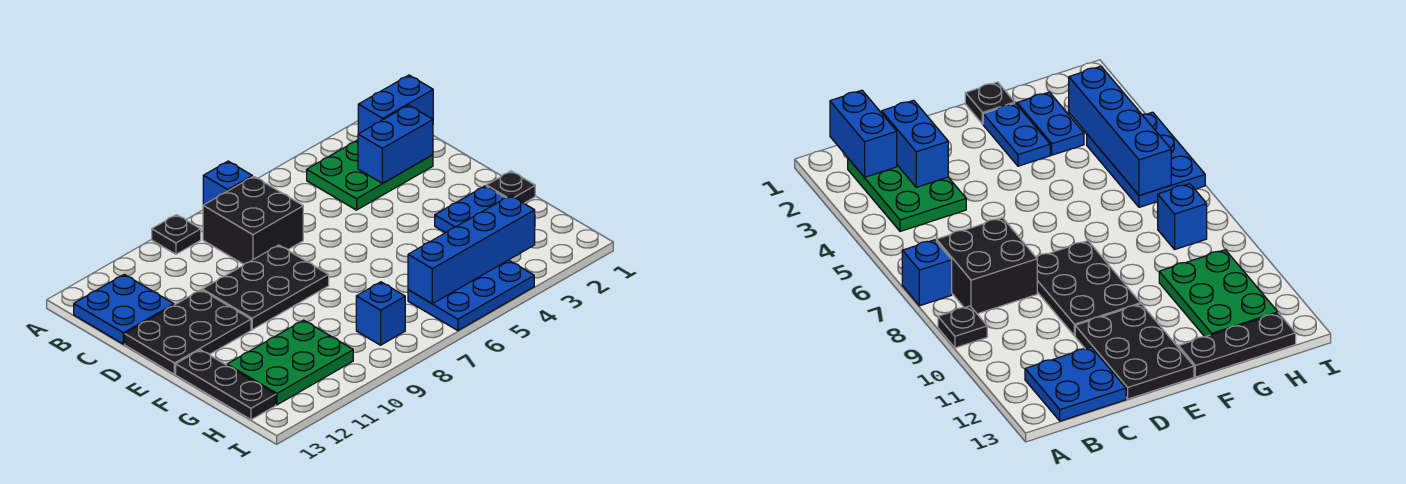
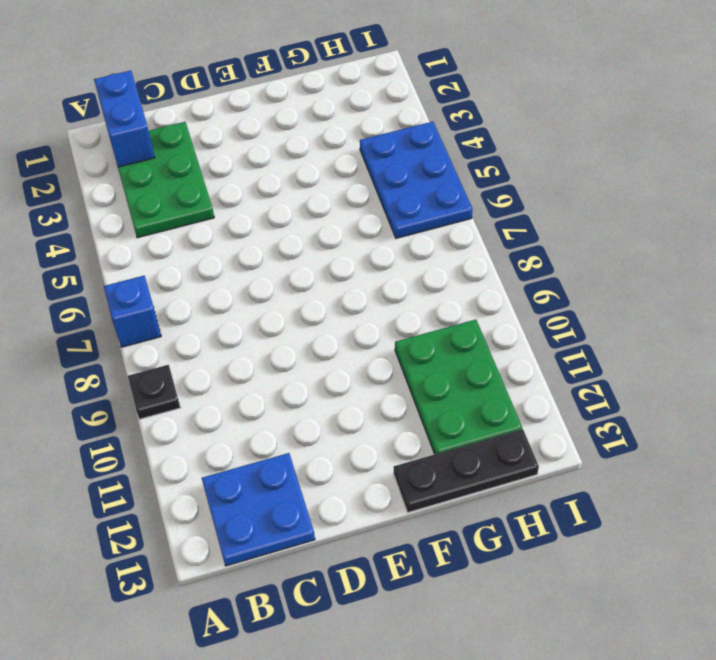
none -> black brick B7:C8 level 1
none -> black plate D8:E10 level 1
none -> black plate D11:E13 level 1

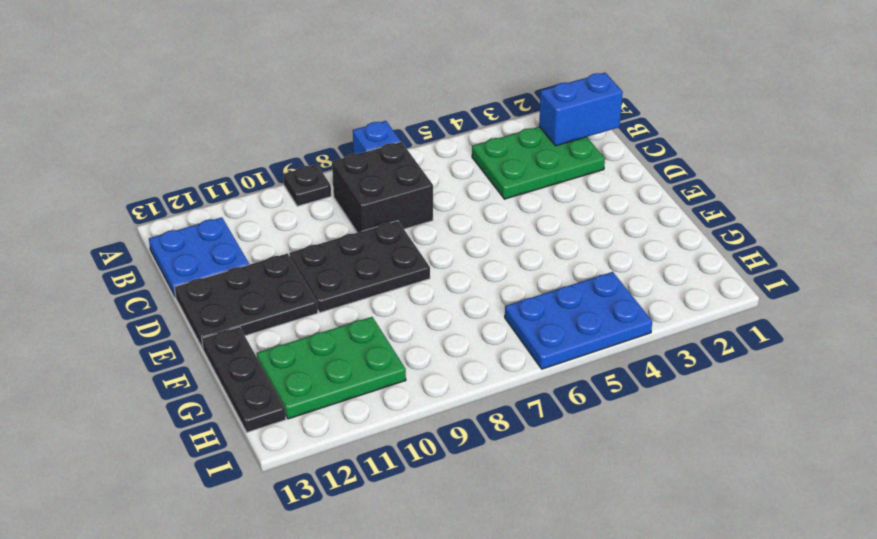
none -> black plate F1 level 1
none -> blue plate F2:F3 level 1
none -> blue plate G2:G3 level 1

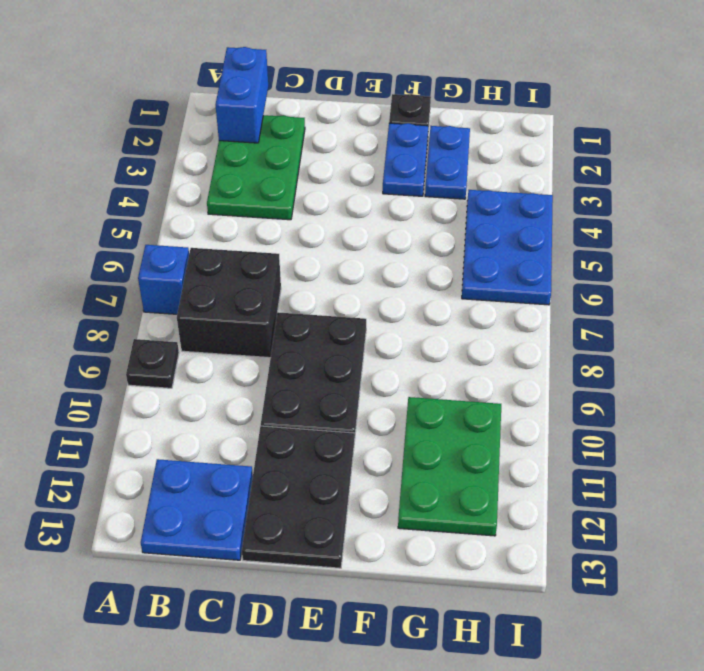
none -> black plate F13:H13 level 1
none -> blue brick H8 level 1
none -> blue brick C2:C3 level 2

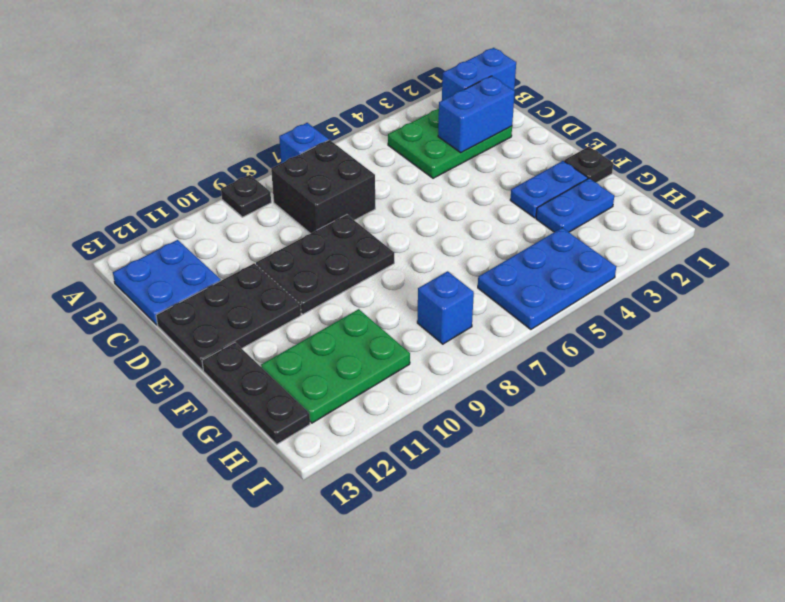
none -> blue brick H3:H6 level 2

